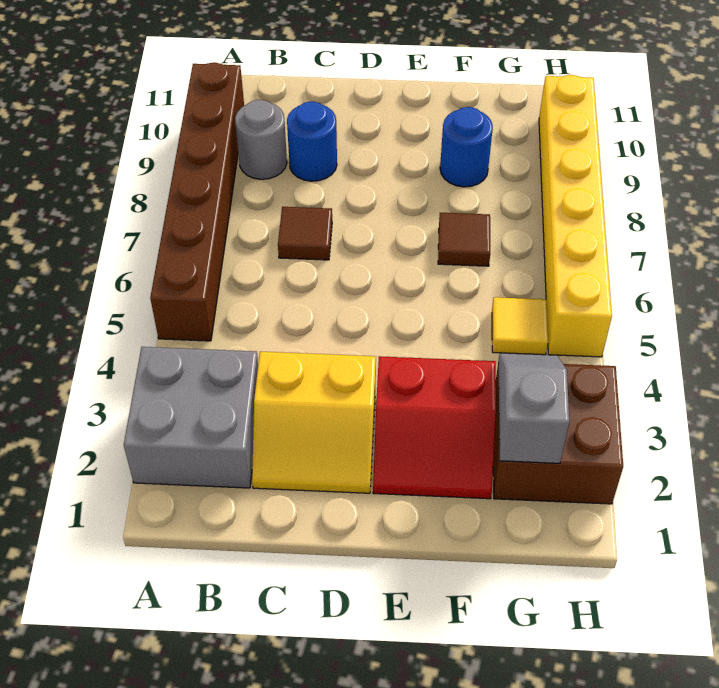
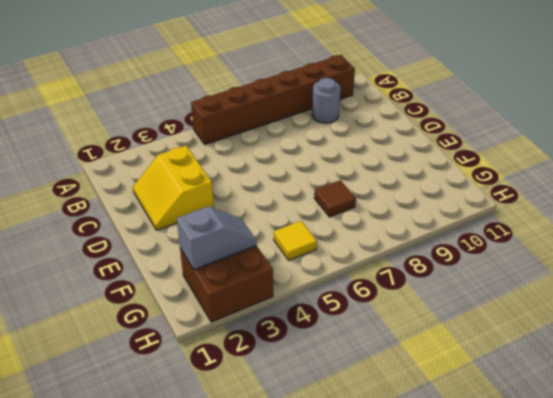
none -> grey brick A2:B3 level 1
none -> brown tile C7 level 1
none -> blue round brick C9 level 1

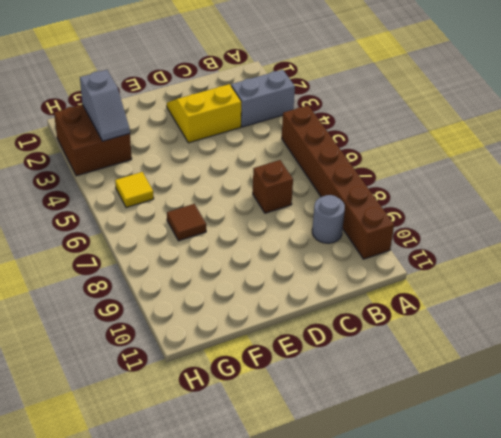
grey brick A3:B3 level 1 -> grey brick A2:B3 level 1
brown brick C7 level 1 -> brown tile C7 level 1
none -> blue round brick C9 level 1
none -> red slope E2:F3 level 1 top 3
none -> blue round brick F9 level 1

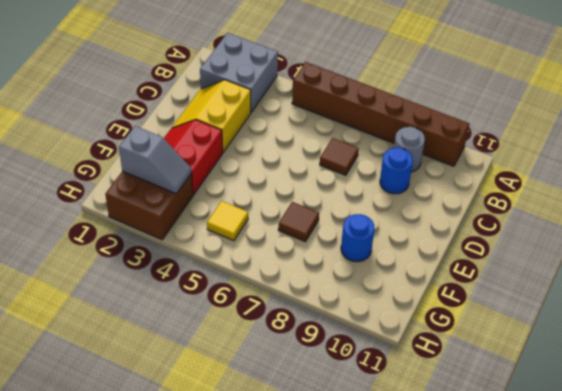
none -> yellow brick H5:H10 level 1

